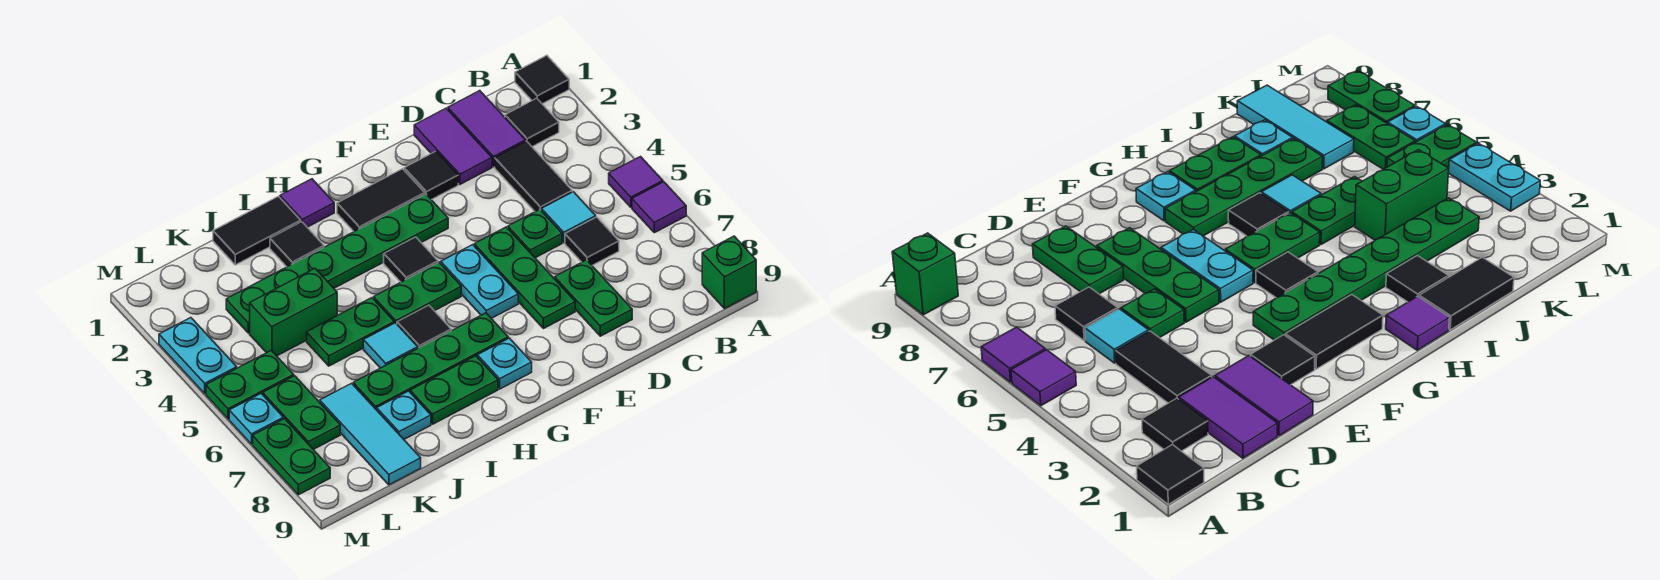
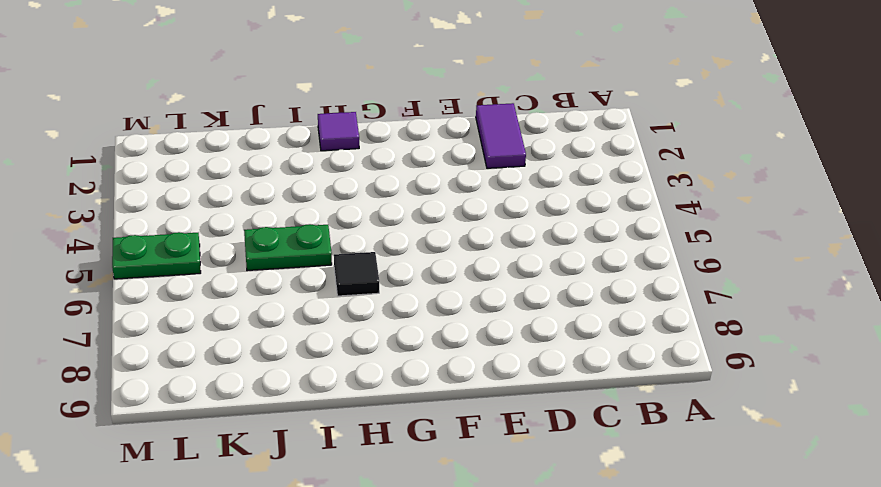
none -> black tile A1 level 1
none -> purple tile A5 level 1
none -> purple tile A6 level 1
none -> green brick A9 level 1

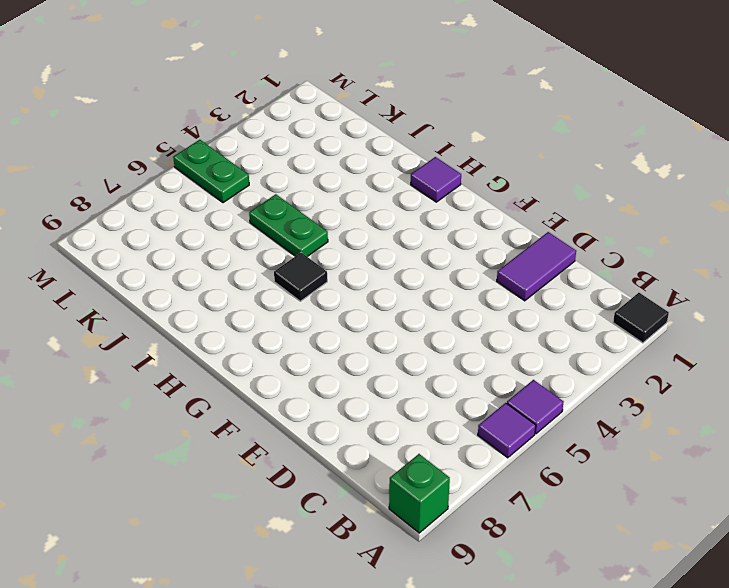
none -> black tile B2 level 1
none -> purple tile C1:C2 level 1
none -> black tile C3:C4 level 1
none -> cyan tile C5 level 1

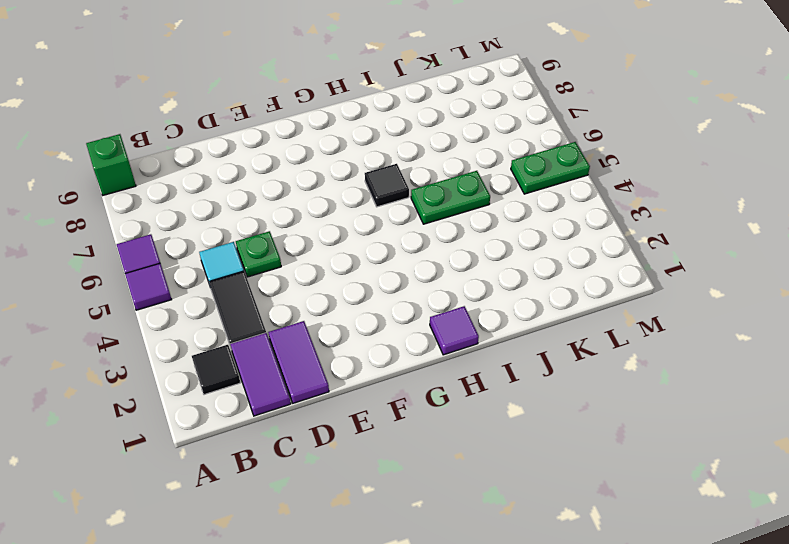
none -> black tile A1 level 1
none -> black tile C6 level 1
none -> green plate D7:D8 level 1
none -> black tile E2 level 1

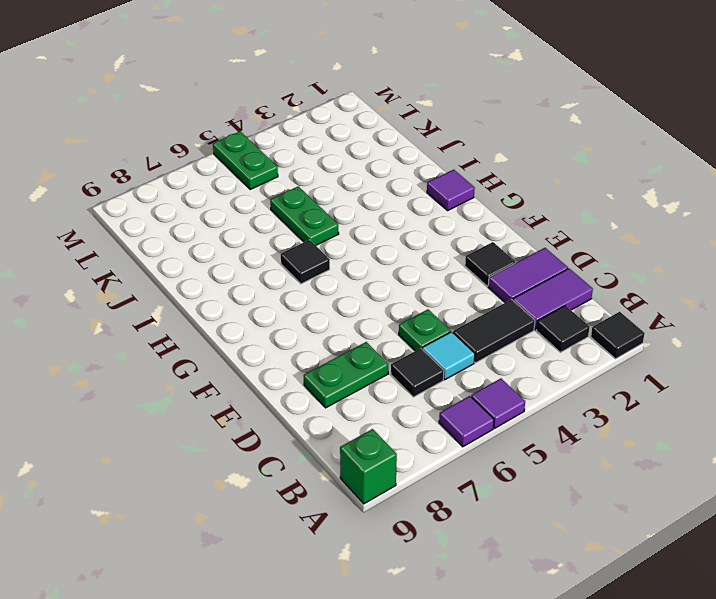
none -> green plate E5:E7 level 1
none -> black tile F2:G2 level 1
none -> green plate F3:K3 level 1
none -> cyan plate F5:F6 level 1

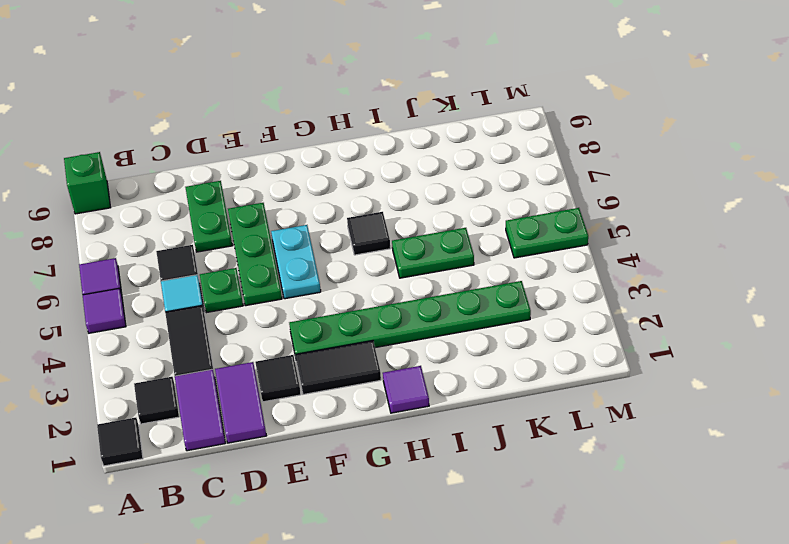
none -> black tile G4 level 1
none -> green plate G5:H5 level 1
none -> green plate G7:J7 level 1
none -> cyan plate G8 level 1

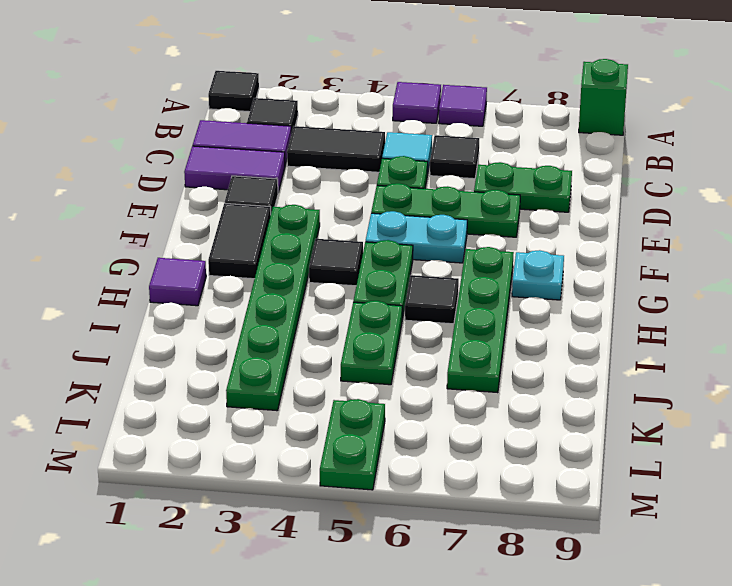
none -> green plate H8:I8 level 1
none -> black tile I1:J1 level 1
none -> black tile I2 level 1
none -> cyan tile I6 level 1

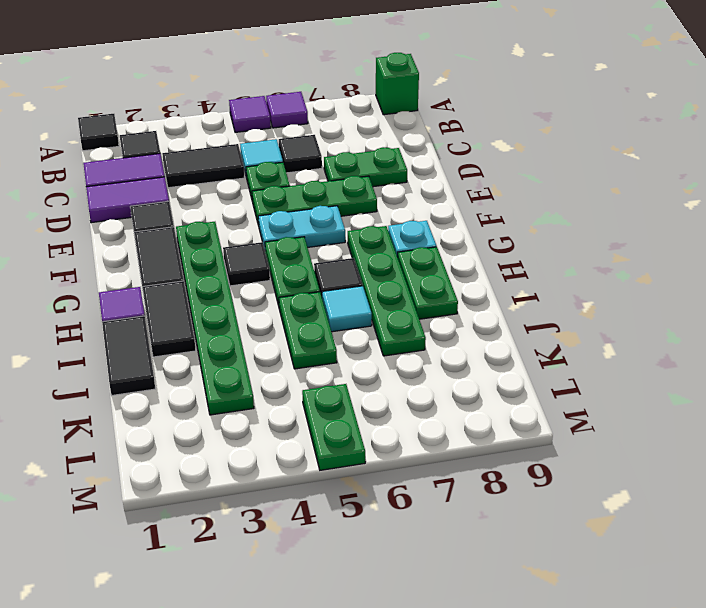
black tile H2:I2 level 1 -> black tile I2 level 1
none -> green brick J4:K4 level 1
none -> cyan plate J8 level 1
none -> cyan tile K7:K9 level 1
none -> green plate L6:L7 level 1

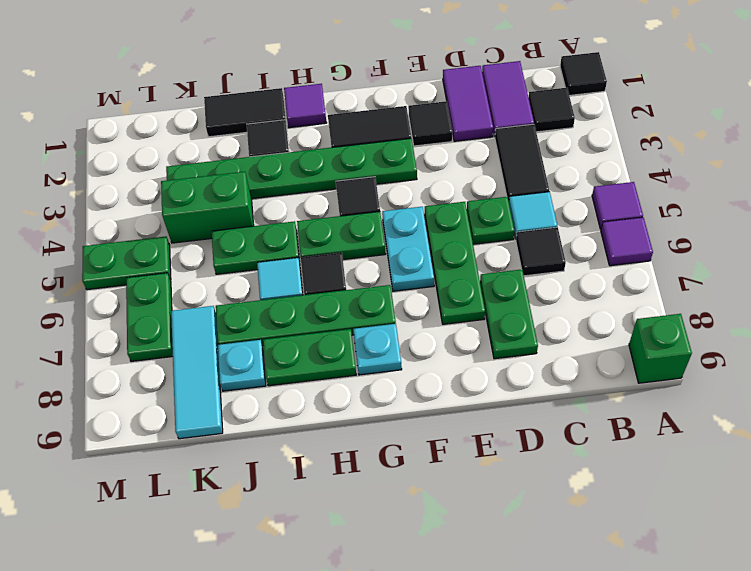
none -> cyan plate M3:M4 level 1
none -> cyan plate M6 level 1
none -> green plate M7:M8 level 1

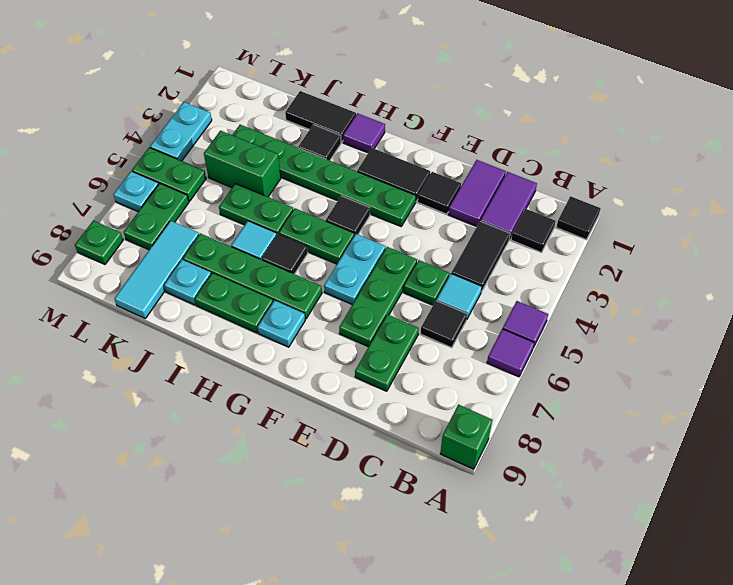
green plate M8 level 1 -> green plate M7:M8 level 1

